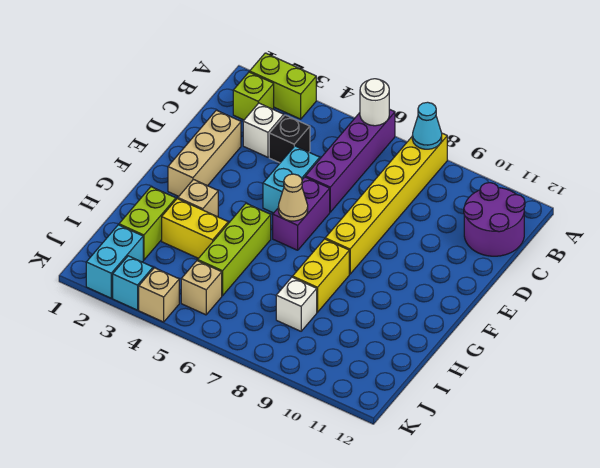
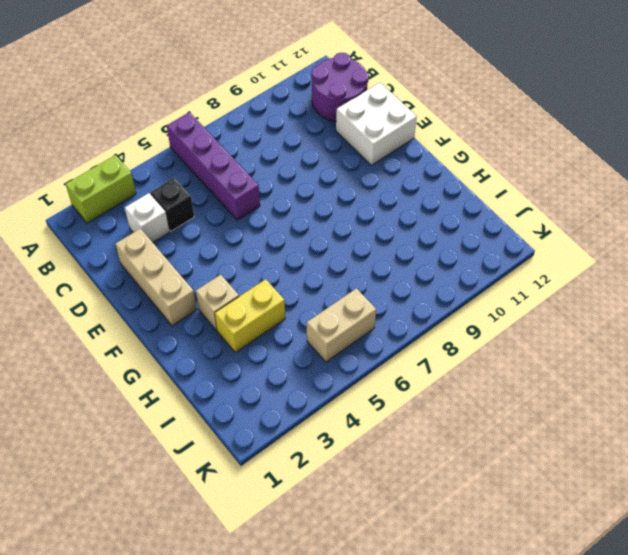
white brick D11:E12 level 1 -> none
tan brick J5:J6 level 1 -> tan brick J5 level 1
none -> yellow brick A8:F8 level 1
none -> lime brick B2 level 1
none -> cyan brick D5:E5 level 1

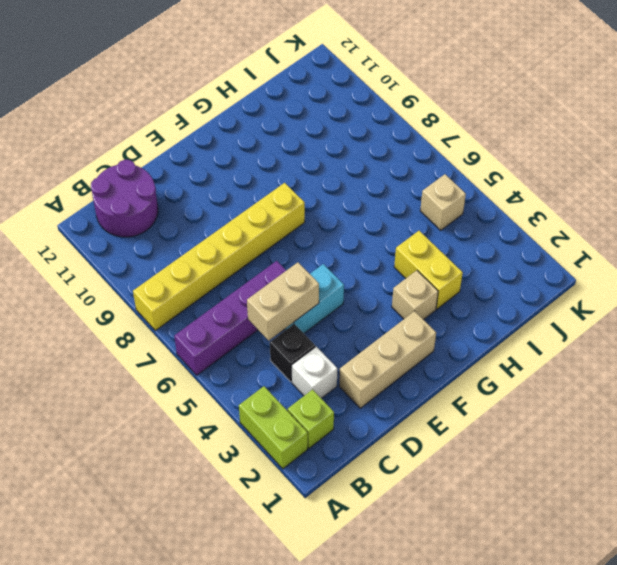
tan brick C5:D5 level 2 -> none
none -> purple brick E6:F6 level 1
none -> lime brick G5:I5 level 1
none -> yellow brick G8:H8 level 1

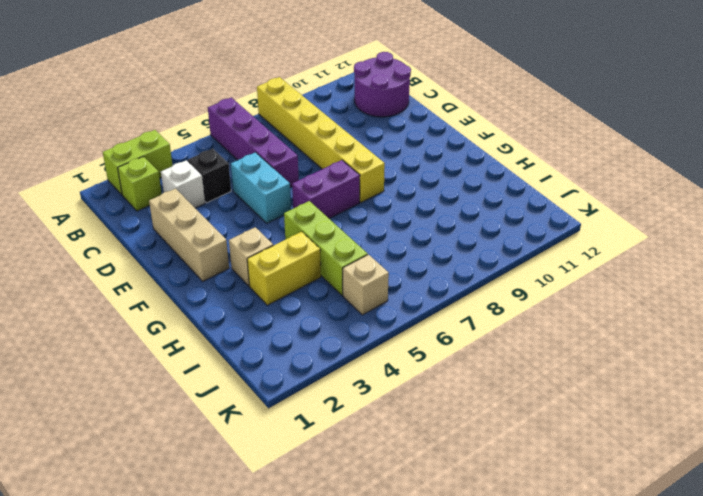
purple brick F6:F7 level 1 -> purple brick E6:F6 level 1
none -> yellow brick G8:H8 level 1
none -> lime brick H2:I2 level 1
none -> white brick I8 level 1

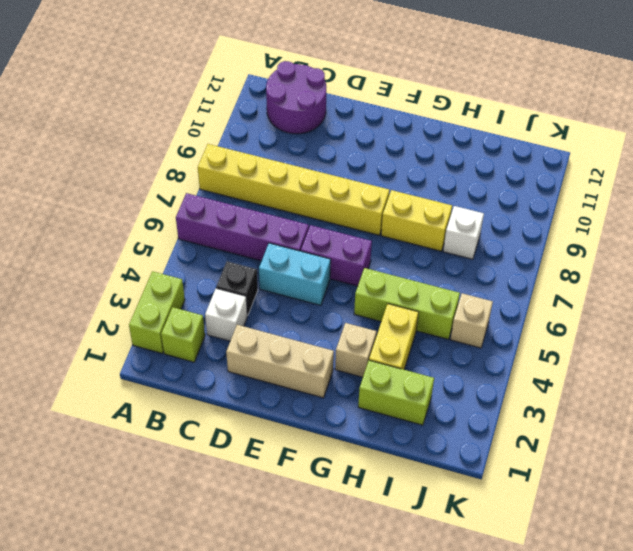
none -> cyan brick J2:K2 level 1
none -> cyan brick K3 level 1
none -> tan brick K4 level 1

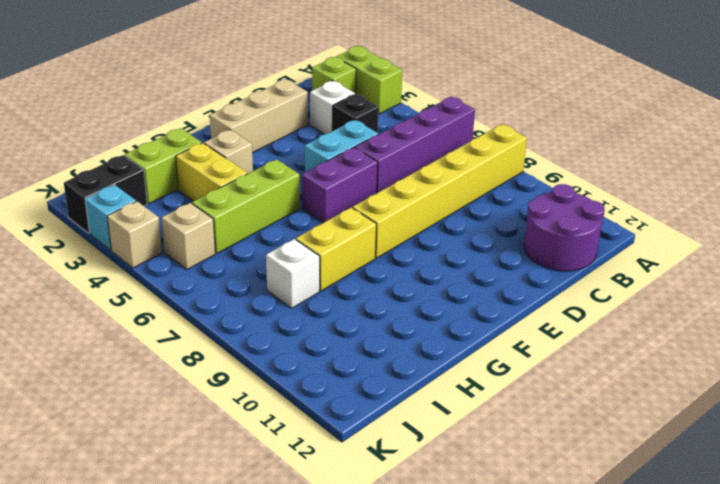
black brick J2:K2 level 1 -> cyan brick J2:K2 level 1
none -> white round brick A6 level 2
none -> cyan cone A8 level 2
none -> tan cone F6 level 2

